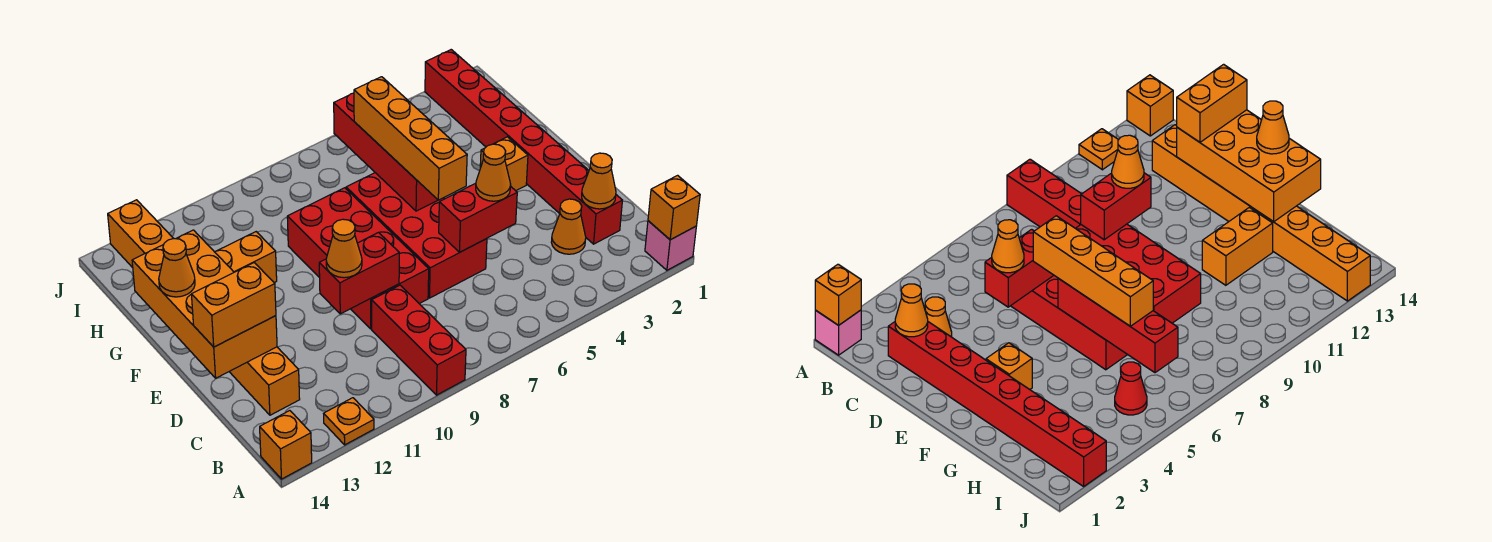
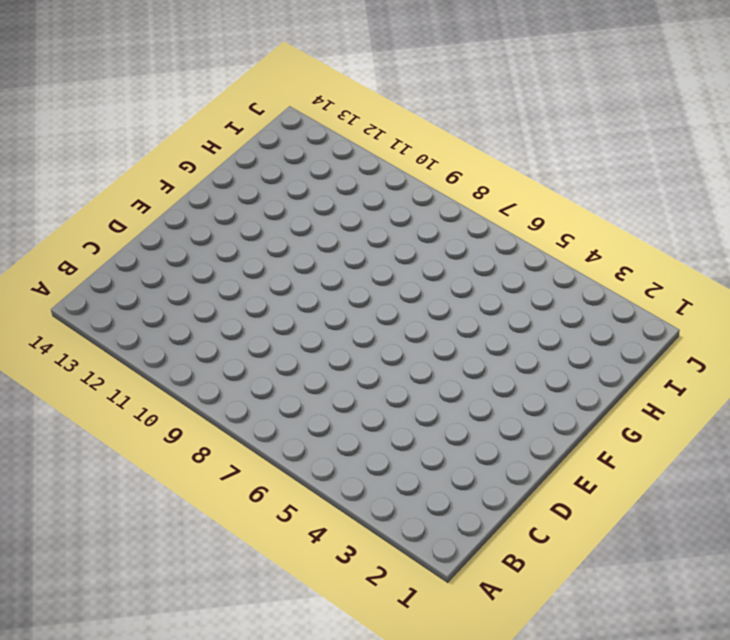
none -> pink brick A1 level 1
none -> red brick A9:C9 level 1
none -> orange plate A12 level 1

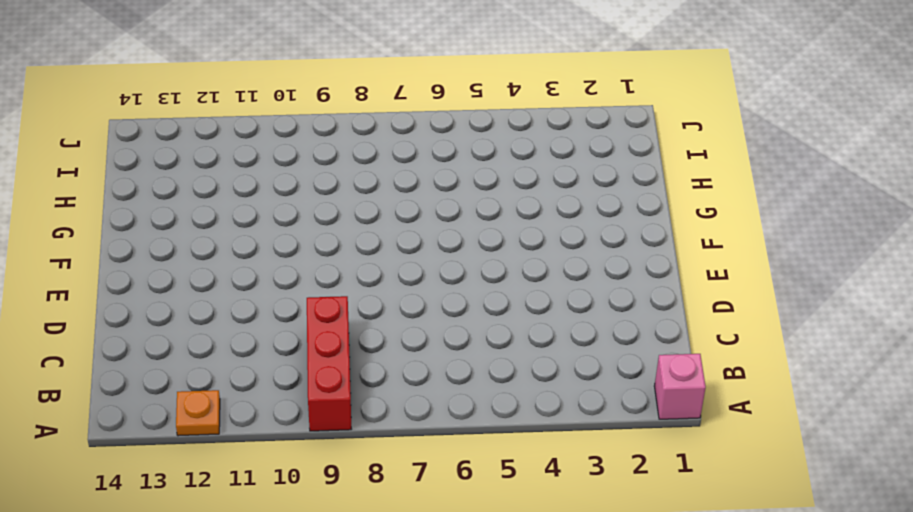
none -> orange brick A14 level 1
none -> red brick C2:J2 level 1
none -> orange cone C3 level 1

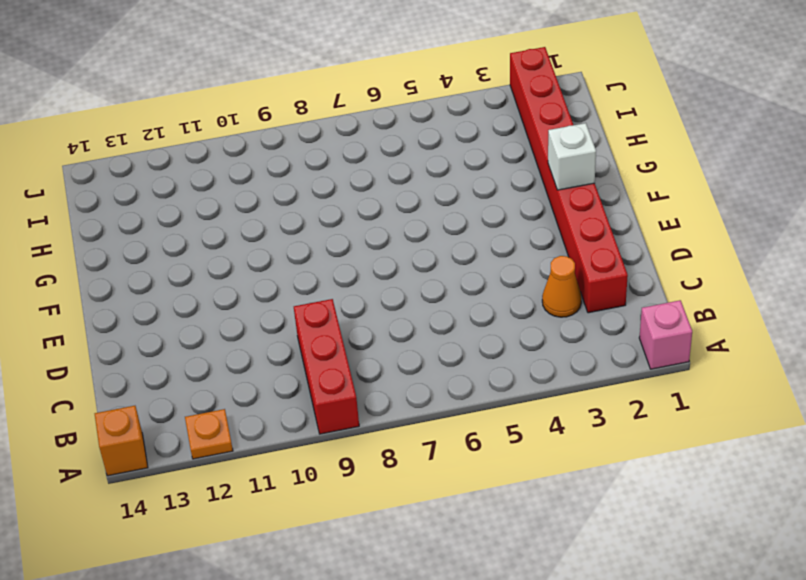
white brick F2 level 2 -> none
none -> orange brick C13:J13 level 1
none -> red brick D6:G7 level 1
none -> red brick D8:G9 level 1

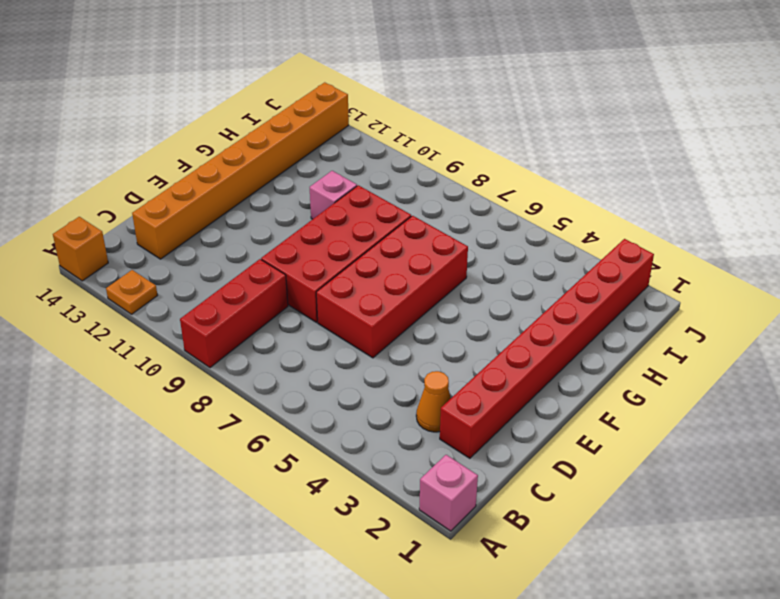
pink brick G10 level 1 -> none
none -> orange brick F3 level 1
none -> orange brick G11:G12 level 1
none -> red cone I5 level 1

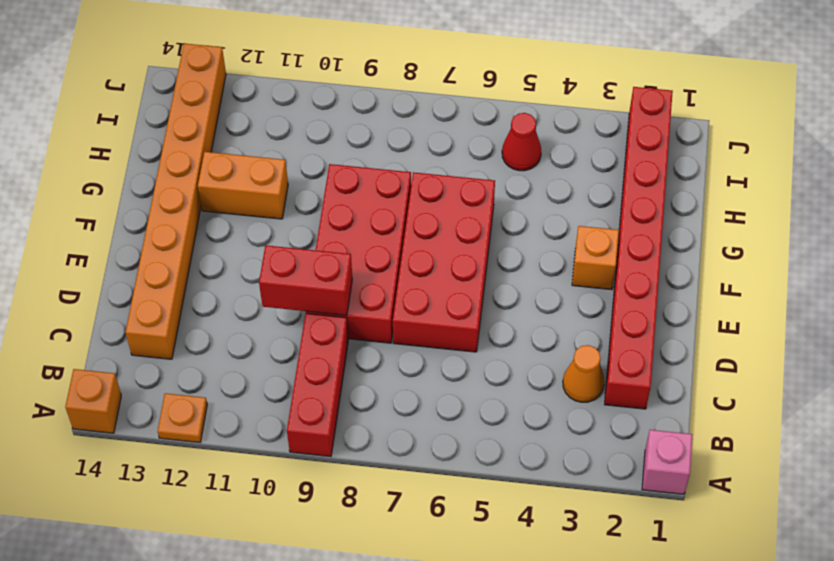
none -> orange brick A1 level 2
none -> orange cone C2 level 2
none -> red brick D5:D6 level 2

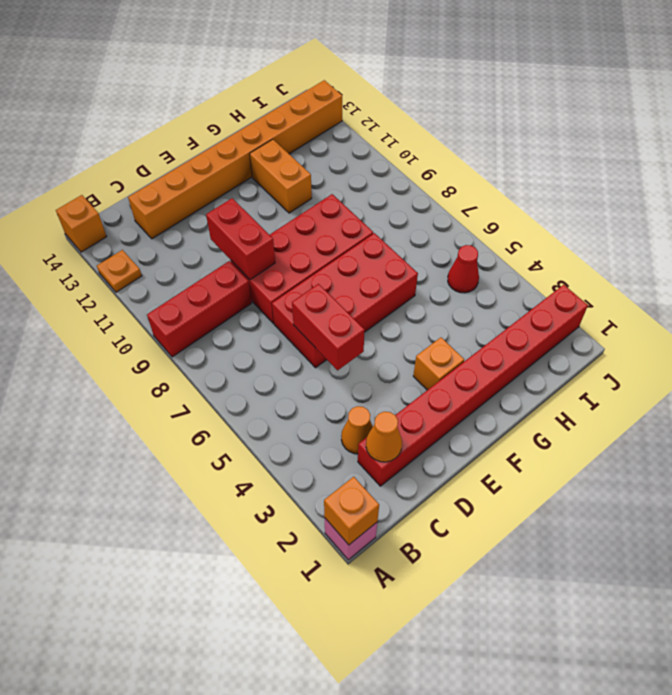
none -> orange brick D13:G14 level 2
none -> red brick F6:I6 level 2
none -> orange cone D5 level 3

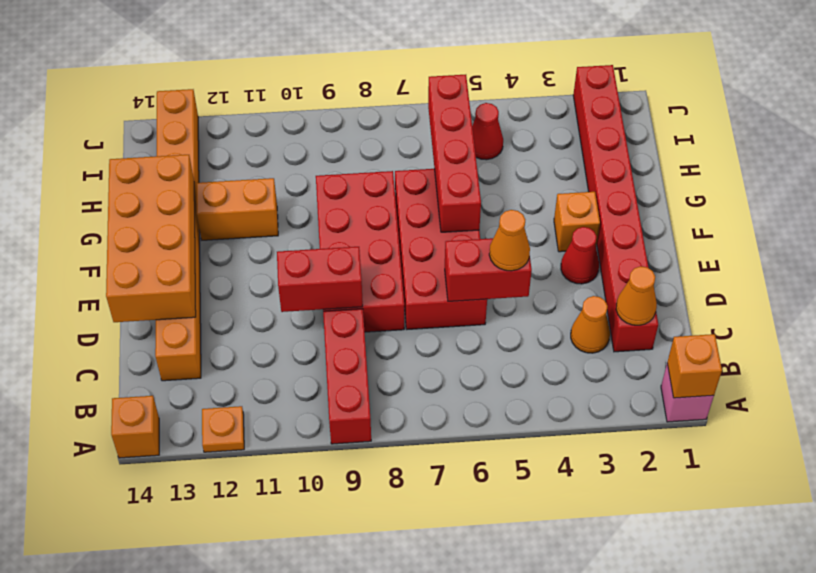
red cone E3 level 1 -> none
none -> orange cone D10 level 3
none -> orange brick D13:D14 level 3
none -> orange brick E6:H6 level 3

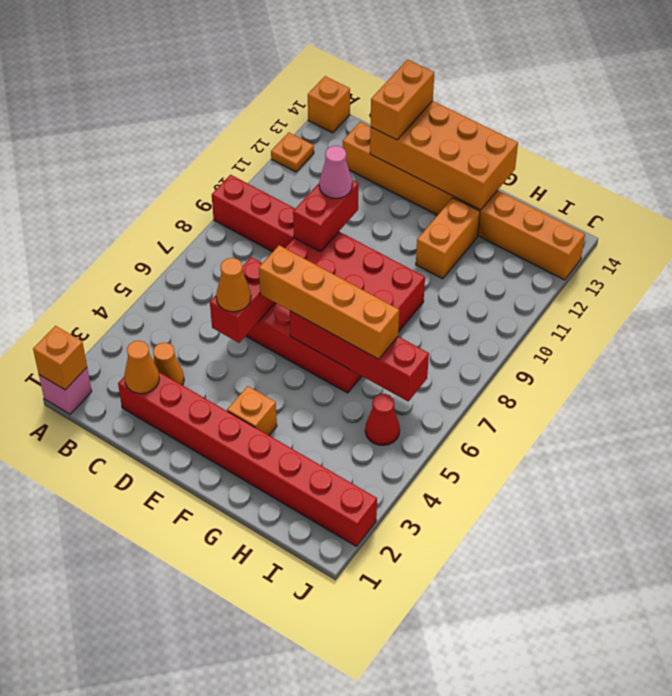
pink cone D10 level 3 -> orange cone D10 level 3
none -> orange cone F14 level 3

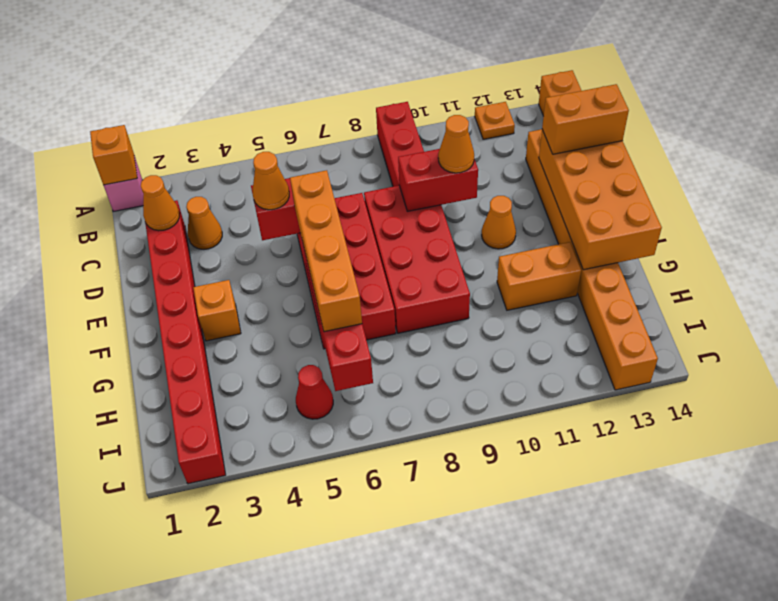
orange cone E11 level 1 -> orange cone F14 level 3

